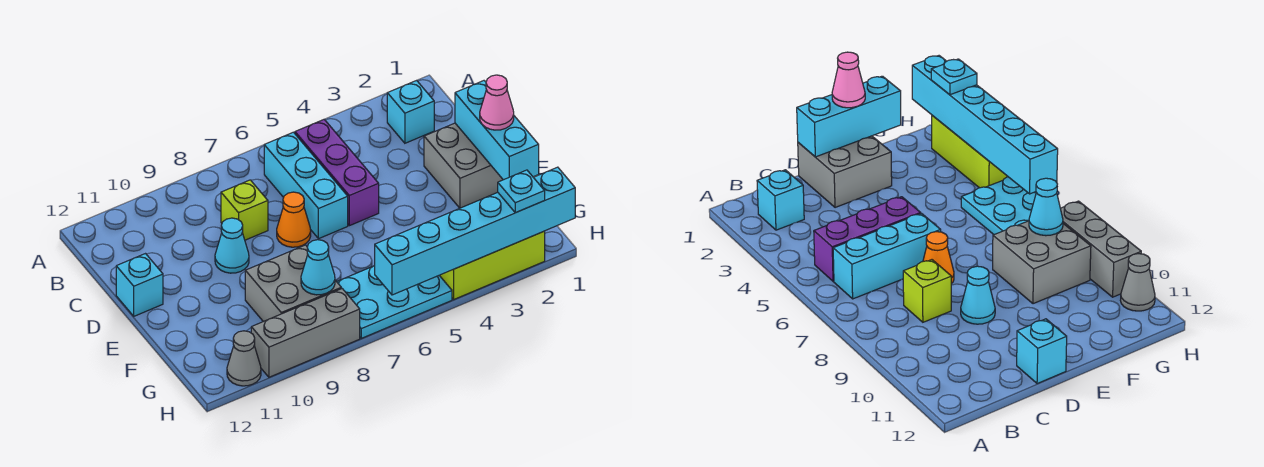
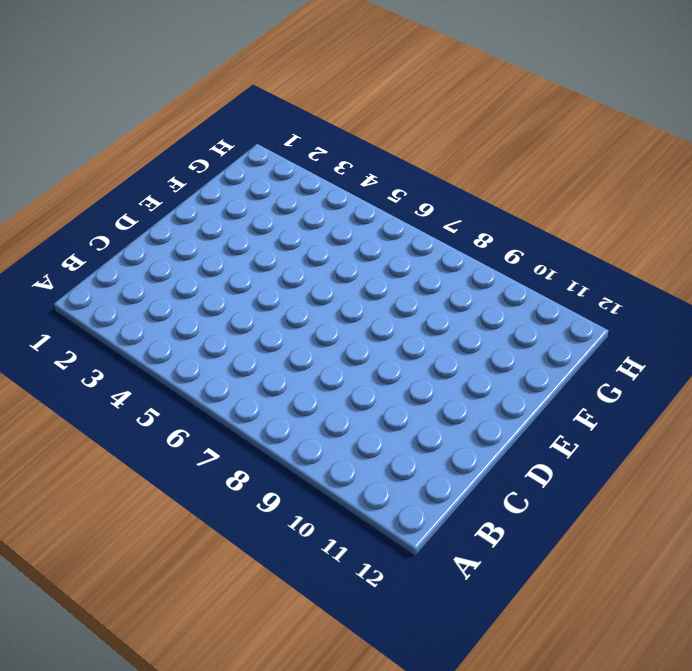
none -> cyan brick B2 level 1
none -> purple brick B5:D5 level 1
none -> cyan brick B6:D6 level 1

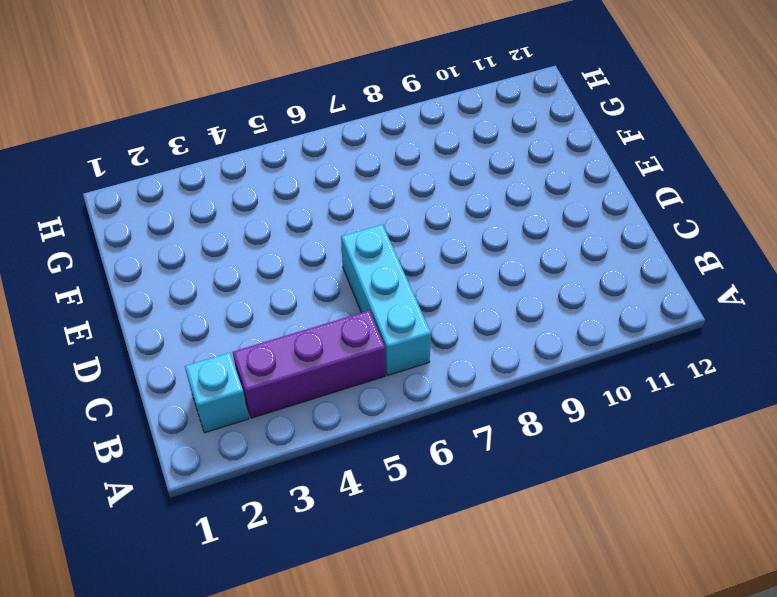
purple brick B3:B5 level 1 -> purple brick B5:D5 level 1
none -> lime brick C8 level 1
none -> grey brick D1:E2 level 1
none -> orange cone D7 level 1

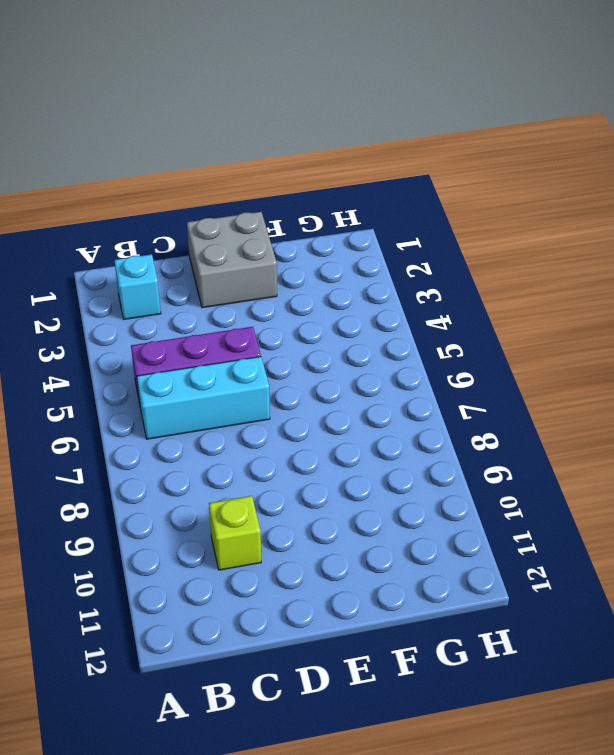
lime brick C10 level 1 -> lime brick C8 level 1
none -> orange cone D7 level 1
none -> cyan cone D9 level 1
none -> cyan brick D12 level 1

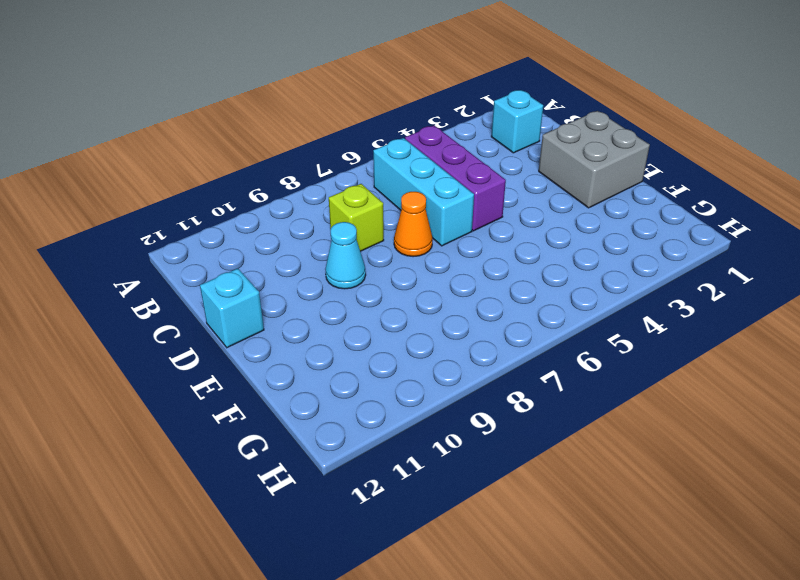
none -> grey brick F8:G9 level 1
none -> cyan plate G5:H7 level 1
none -> lime brick H2:H4 level 1

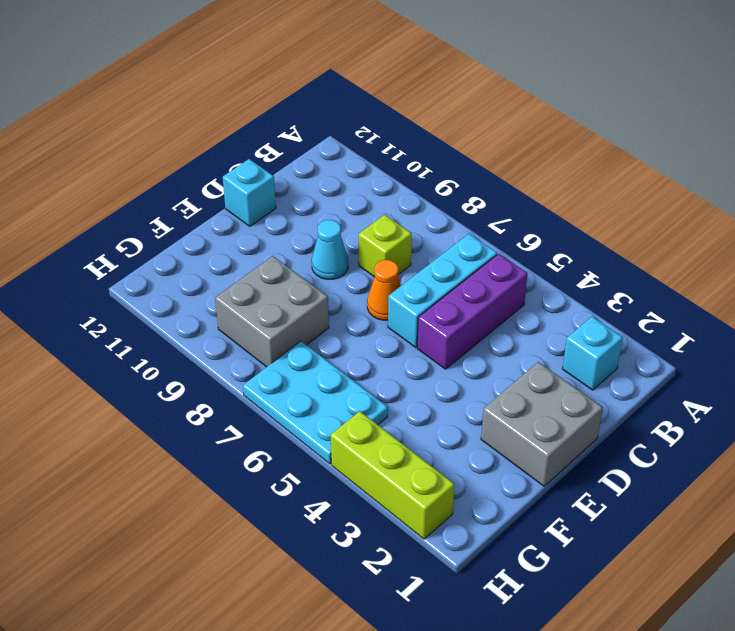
none -> grey brick H8:H10 level 1
none -> grey cone H11 level 1
none -> cyan brick D1:F1 level 2

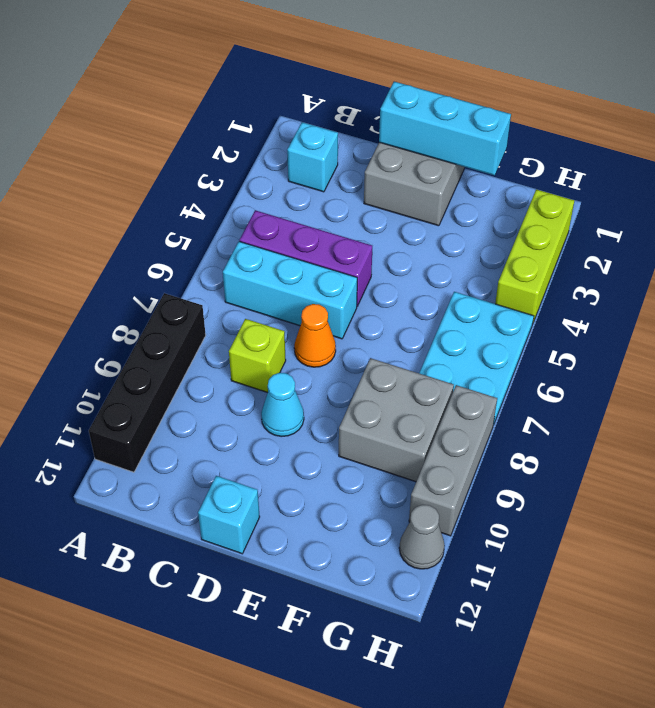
black brick A8:A11 level 1 -> none
none -> cyan cone G8 level 2
none -> cyan brick H1:H6 level 2
none -> pink cone E1 level 3

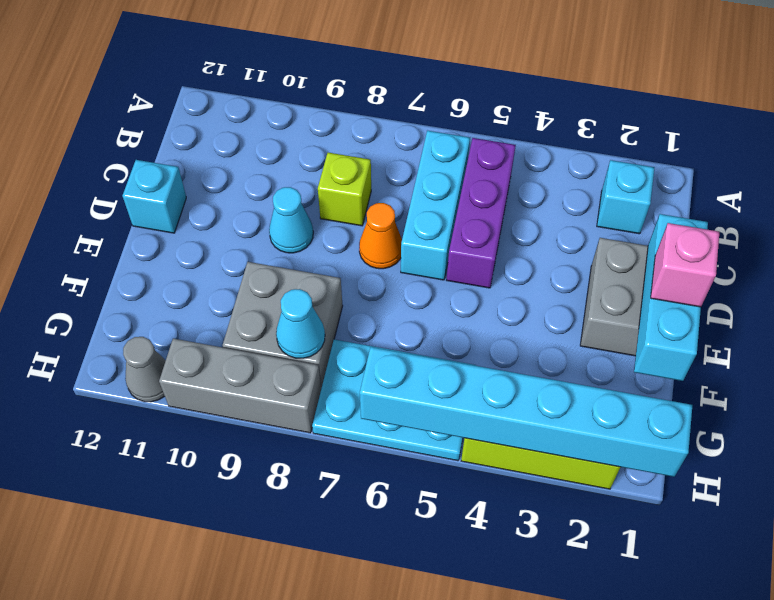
pink brick E1 level 3 -> pink cone E1 level 3
none -> cyan plate H2 level 3

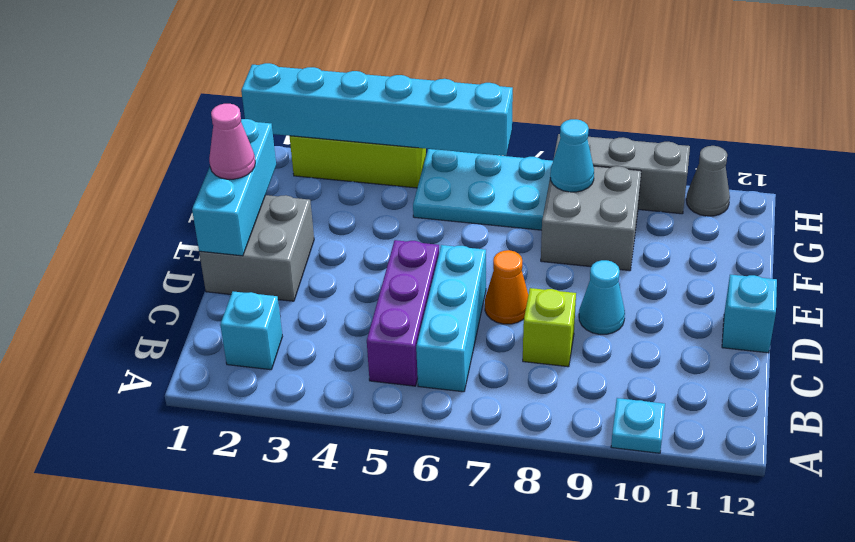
cyan plate A10 level 1 -> cyan plate H2 level 3

